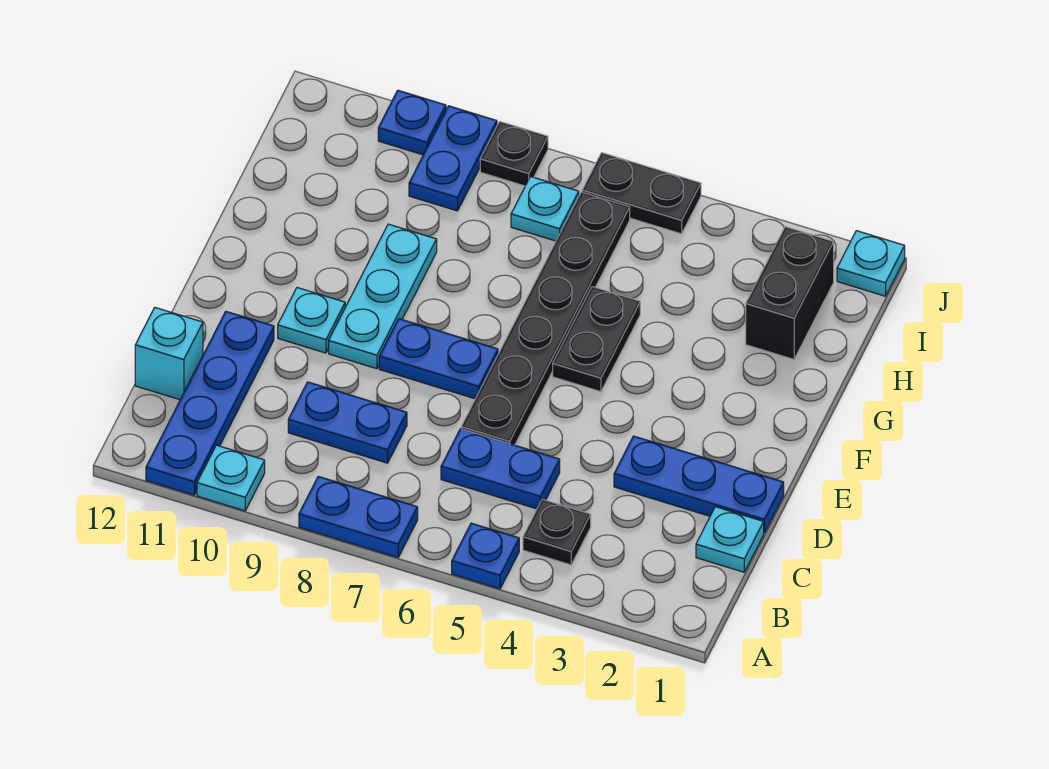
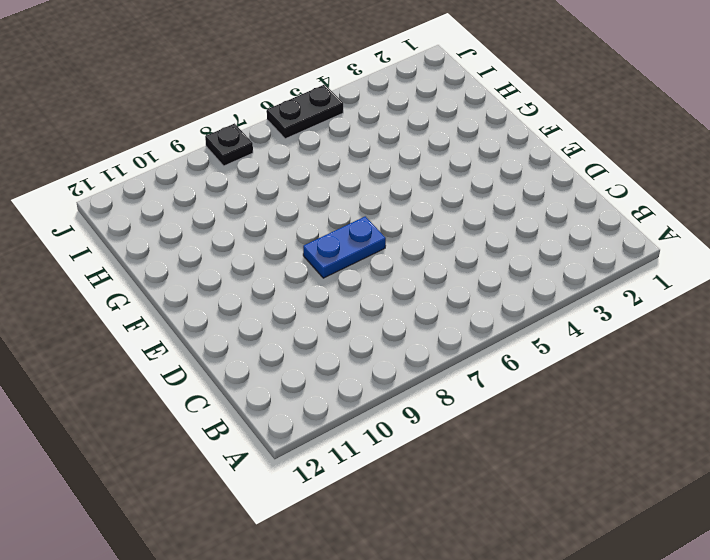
none -> blue plate A5 level 1
none -> blue plate A7:A8 level 1
none -> cyan plate A10 level 1

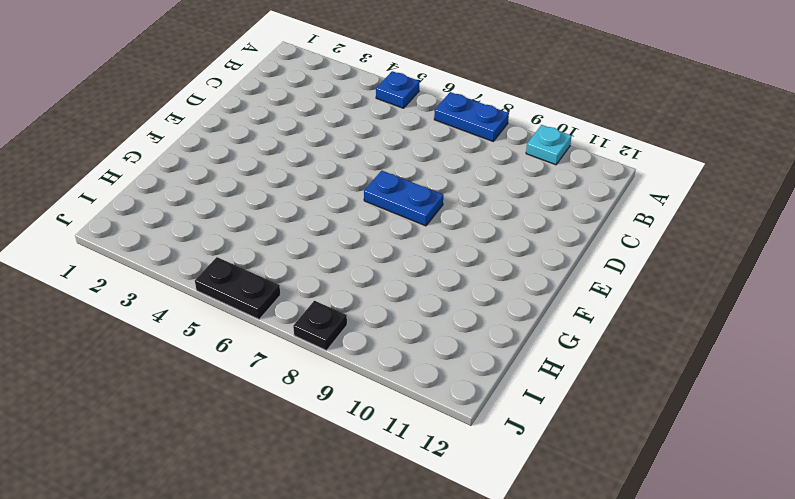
none -> blue plate A11:D11 level 1
none -> black plate B4 level 1
none -> cyan plate C1 level 1

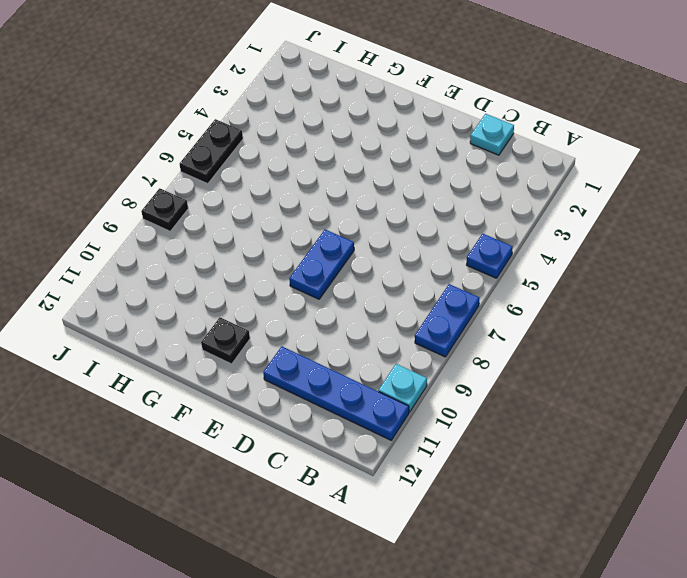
black plate F11 level 1 -> black plate B4 level 1
none -> blue plate C5:C6 level 1
none -> blue plate C8:C9 level 1
none -> cyan brick C12 level 1

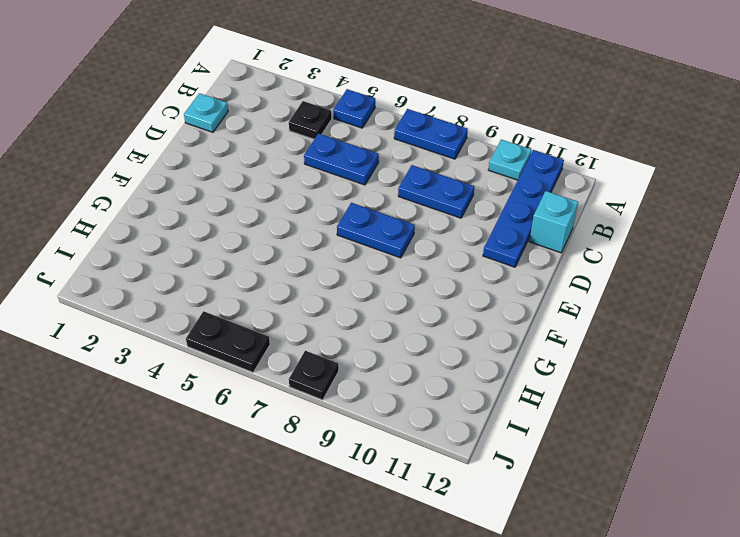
none -> blue plate D1:D3 level 1
none -> black plate D6:I6 level 1
none -> cyan plate E9:G9 level 1

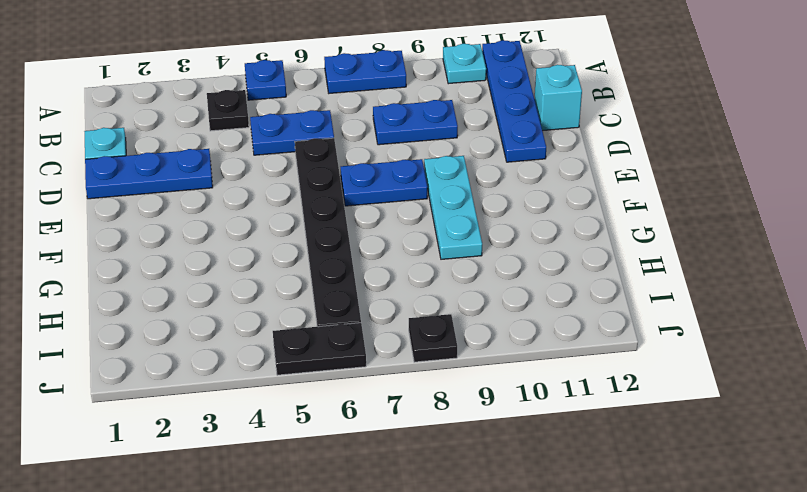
none -> cyan plate E10 level 1
none -> black plate F5:G5 level 1
none -> black brick H2:I2 level 1

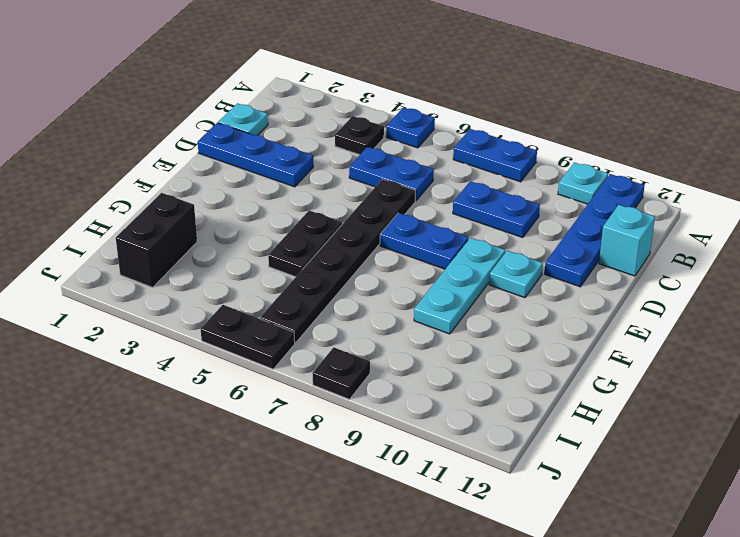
none -> cyan plate I7 level 1
none -> blue plate I9:J9 level 1
none -> cyan plate J1 level 1

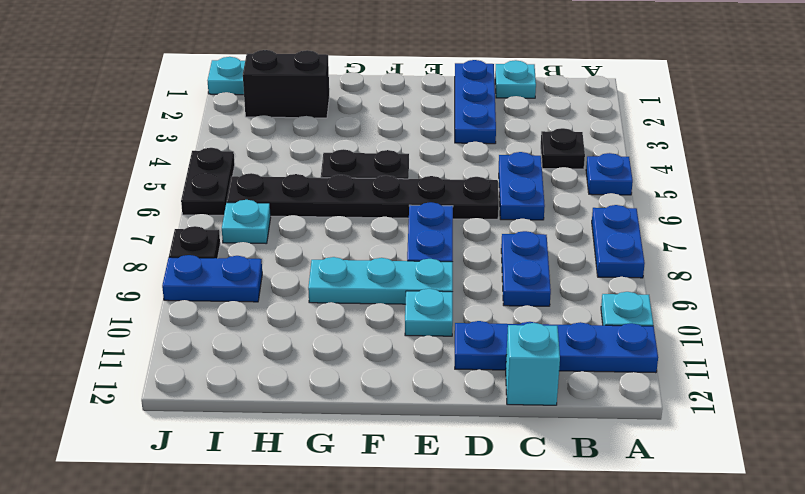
none -> blue plate J10 level 1

